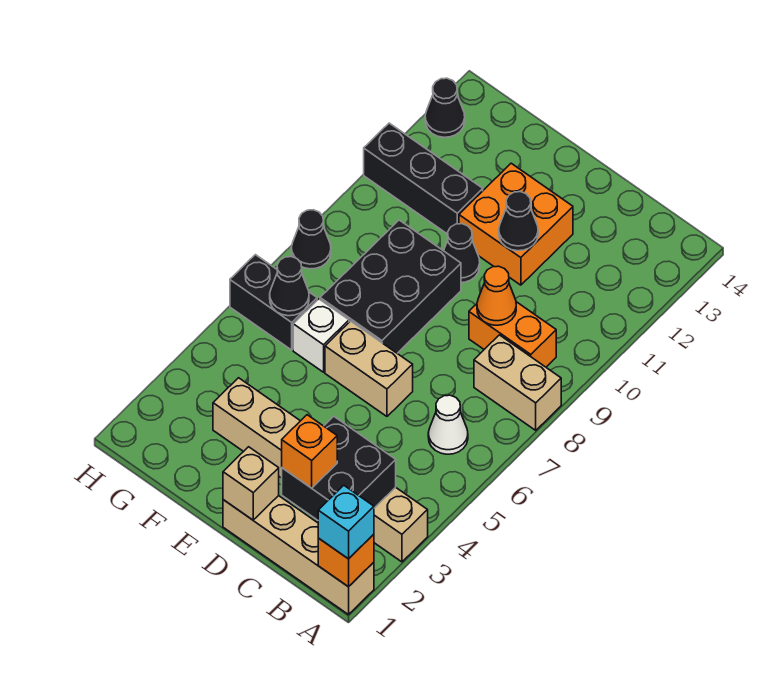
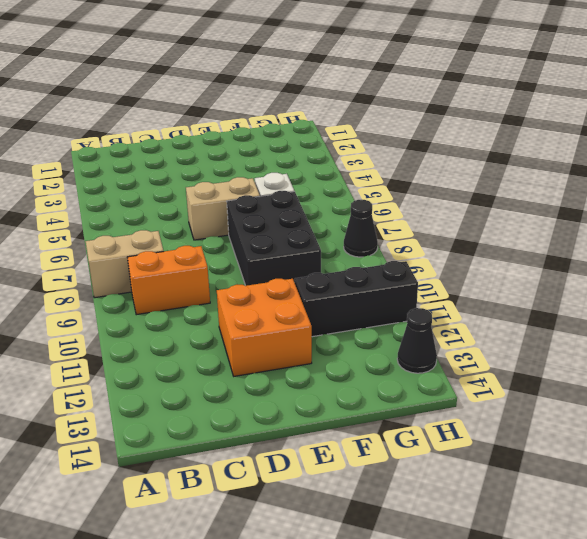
none -> tan brick A1:D1 level 1
none -> tan brick A3:F3 level 1
none -> white cone B6 level 1

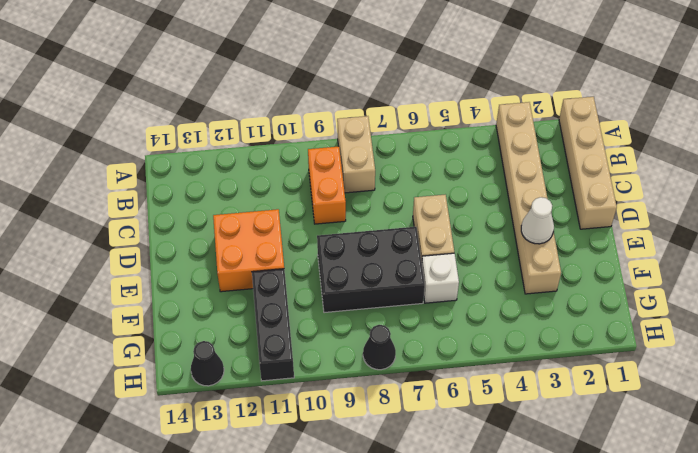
white cone E3 level 2 -> white cone B6 level 1
none -> black cone E10 level 1
none -> black brick G6:H6 level 1
none -> orange brick A1 level 2

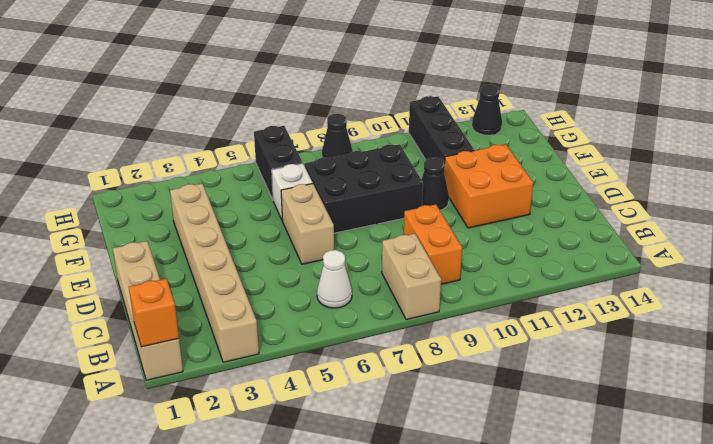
none -> black brick B2:C3 level 2
none -> orange cone C9 level 2
none -> tan brick D1 level 2

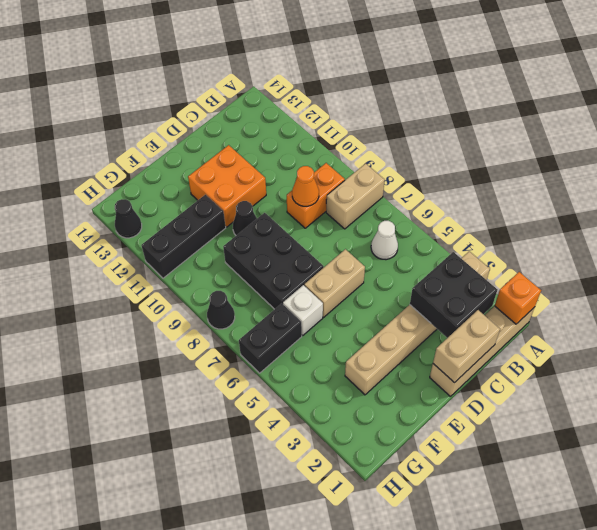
tan brick C1:D1 level 2 -> tan brick D1 level 2
none -> black cone D11 level 2
none -> black cone G6 level 2
none -> cyan brick A1 level 3

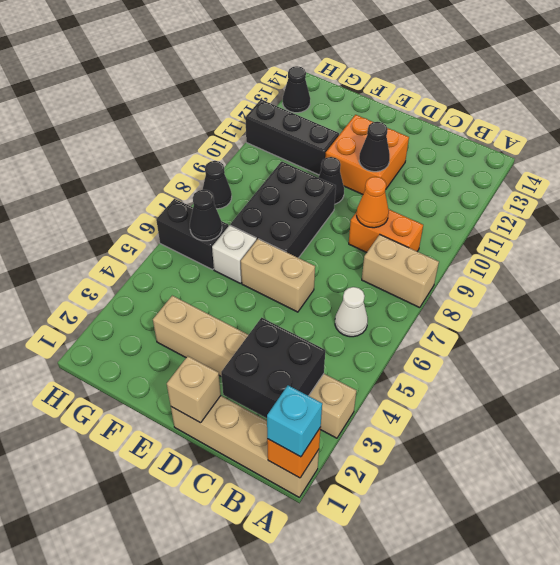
none -> orange brick C2 level 3

